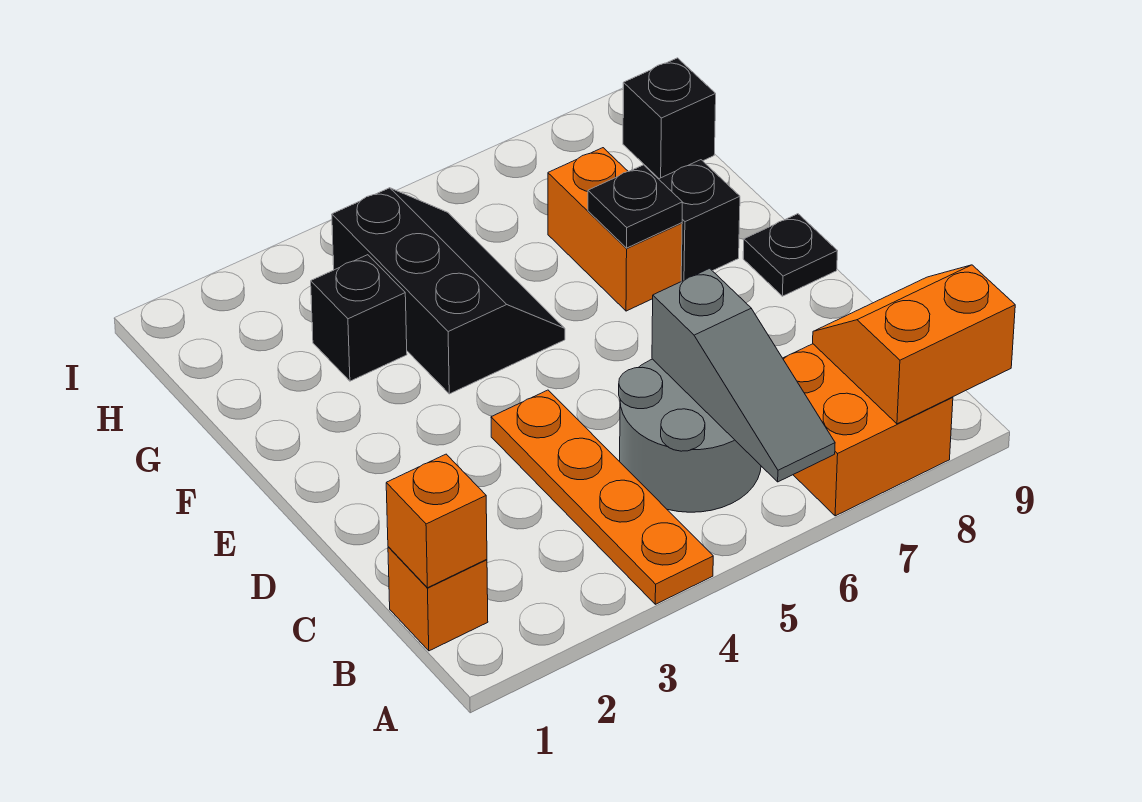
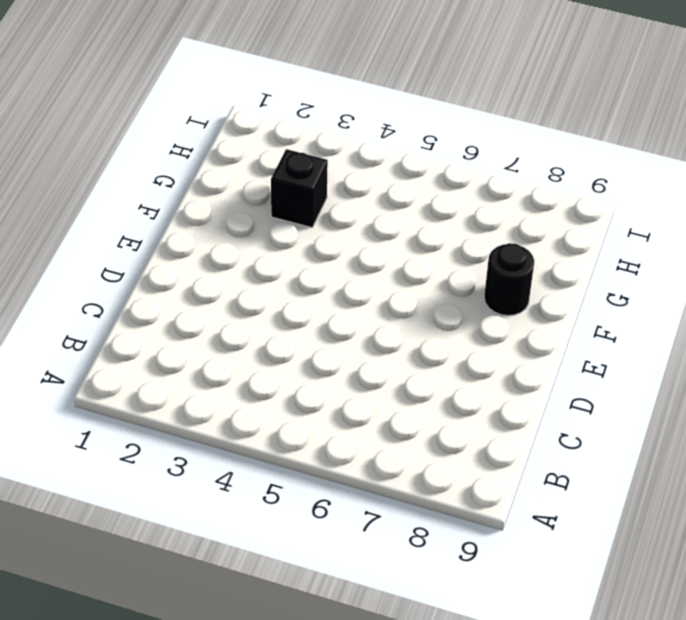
black round brick F8 level 1 -> black brick F8 level 1
none -> orange plate A4:D4 level 1
none -> orange brick A7:B8 level 1
none -> orange brick B1 level 1

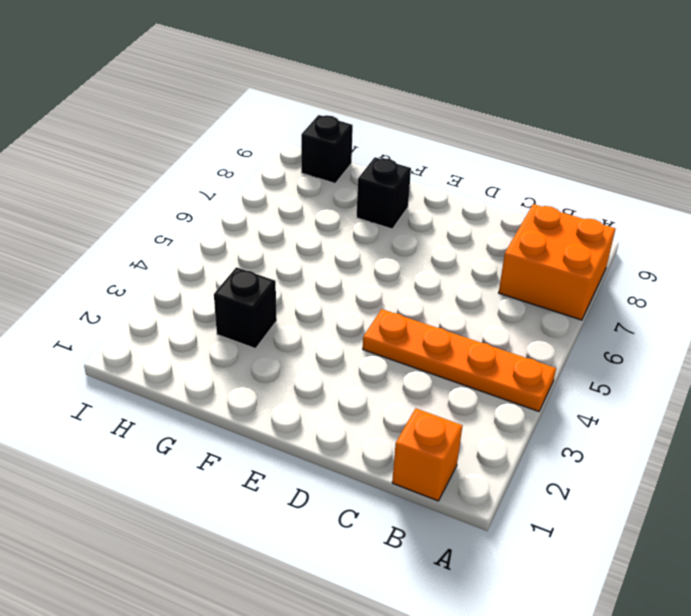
none -> grey round brick B5:C6 level 1
none -> black plate E9 level 1
none -> black slope F4:H5 level 1 top 4

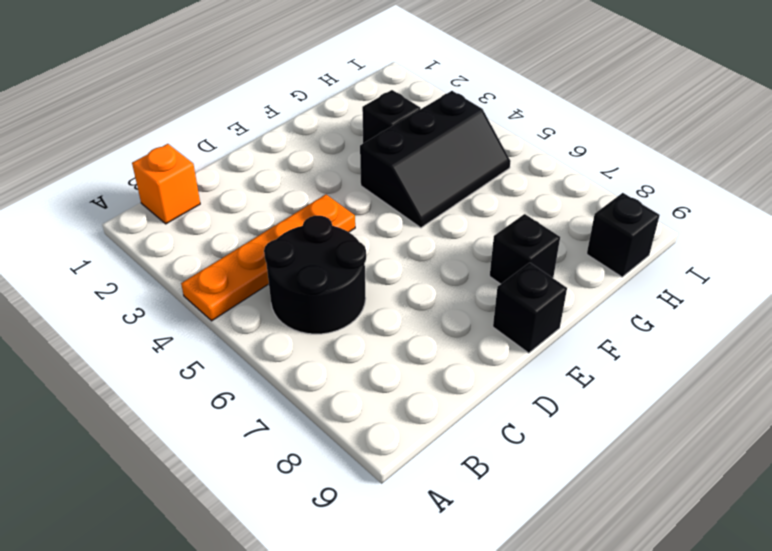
black round brick B5:C6 level 1 -> grey round brick B5:C6 level 1
black brick E9 level 1 -> black plate E9 level 1
none -> orange brick A7:B8 level 1
none -> orange brick F7:G7 level 1
none -> grey slope A6:C6 level 2 top C

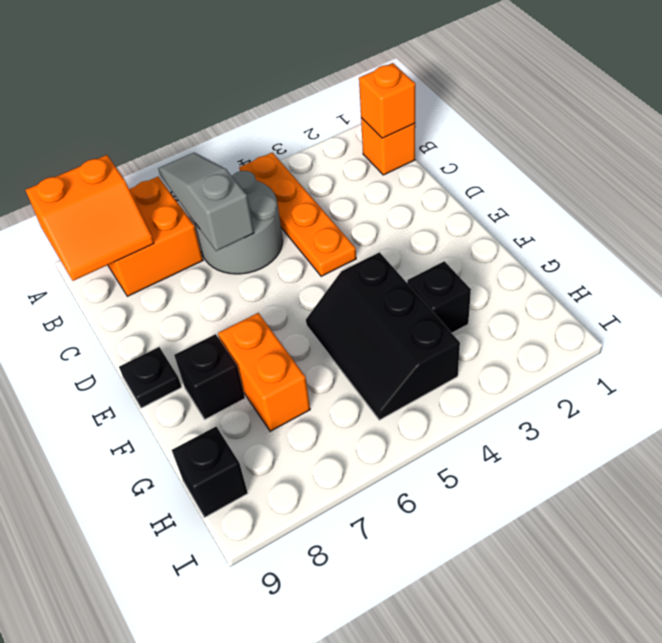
none -> black plate F7 level 2

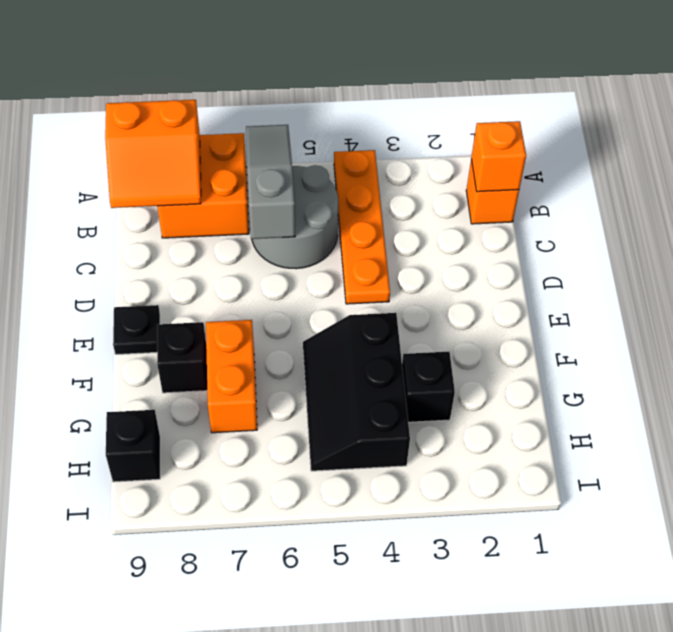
none -> black plate F7 level 2

